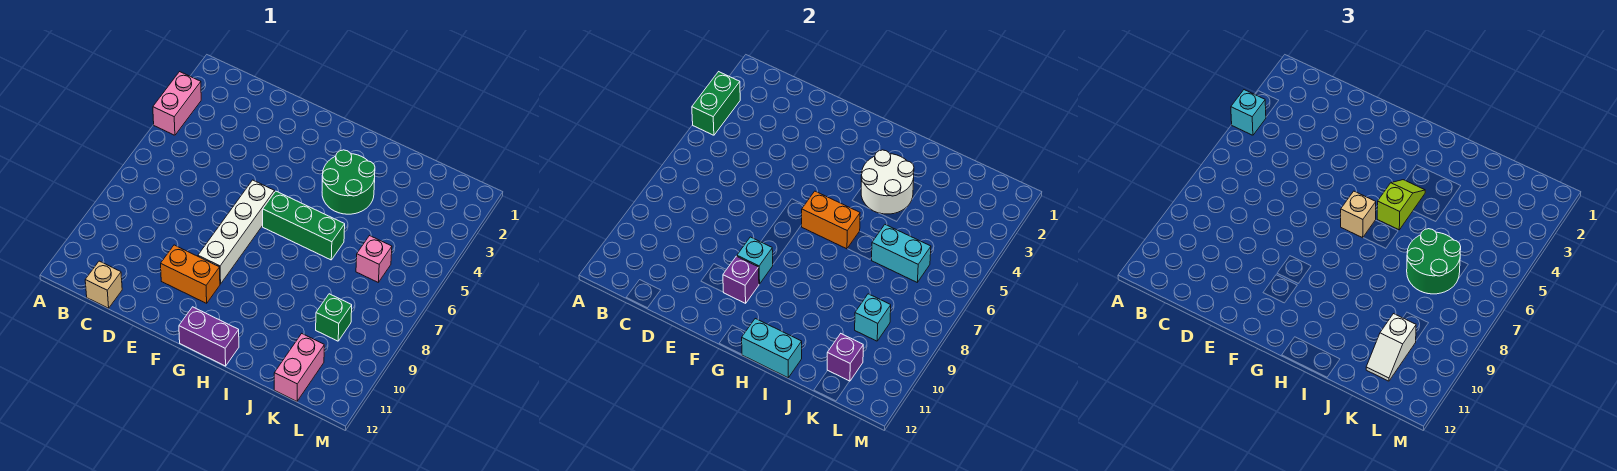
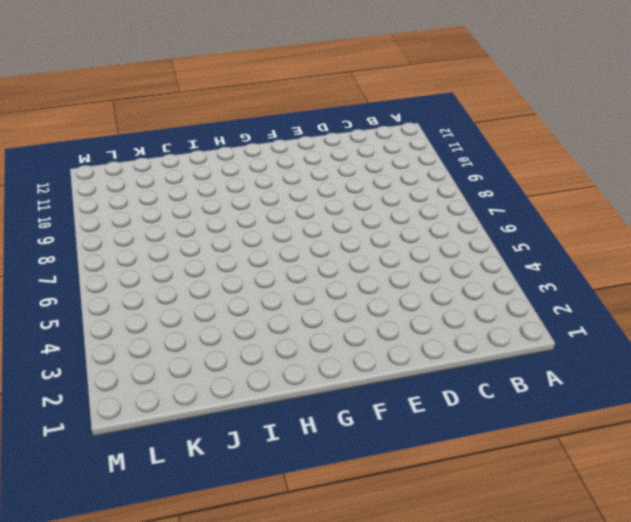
none -> pink brick A3:A4 level 1
none -> tan brick C12 level 1
none -> orange brick E10:F10 level 1

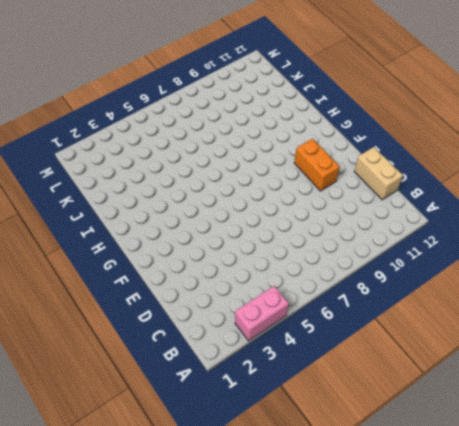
tan brick C12:D12 level 1 -> tan brick C12 level 1
none -> white brick F6:F9 level 1
none -> green brick G6:I6 level 1
none -> purple brick G12:H12 level 1

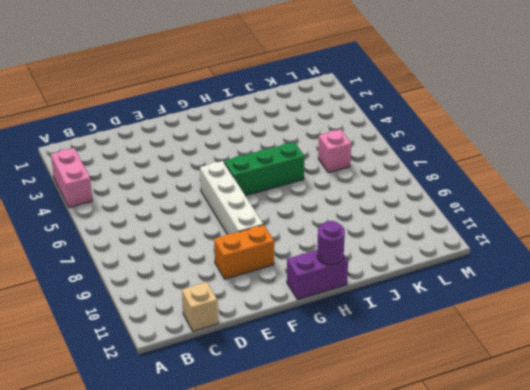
purple round brick H12 level 2 -> cyan brick H12:I12 level 2
none -> green round brick H3:I4 level 1
none -> green brick K9 level 1
none -> pink brick K11:K12 level 1

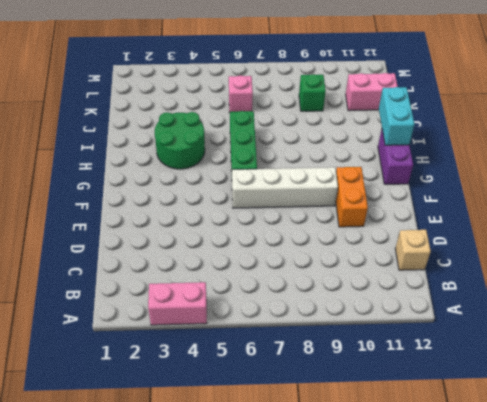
none -> green brick A3:A4 level 2
none -> cyan brick F9 level 2
none -> purple brick F10 level 2

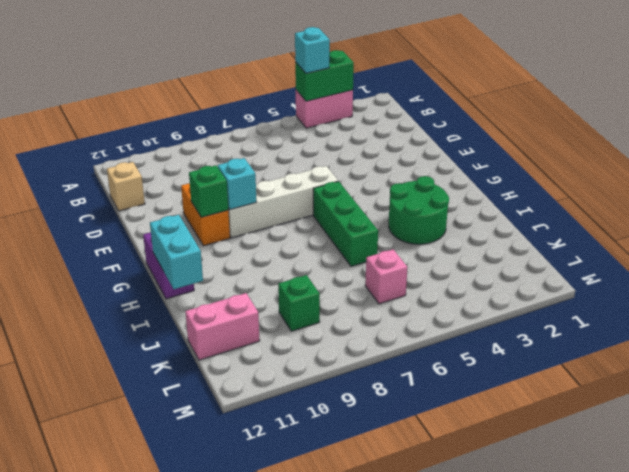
green brick F10 level 2 -> purple brick F10 level 2
none -> orange brick G6:H6 level 2
none -> white round brick H3:I4 level 2
none -> cyan brick J6:K6 level 2

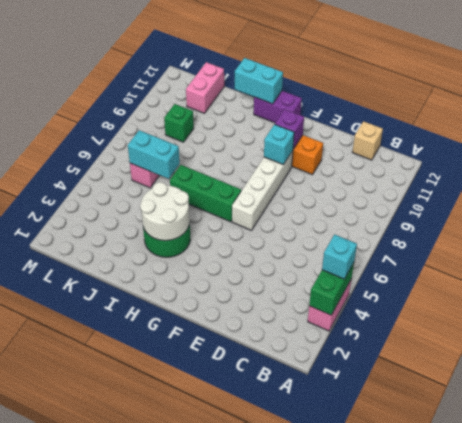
none -> orange brick G6:H6 level 2
none -> cyan brick K9 level 2
none -> purple brick K11 level 2

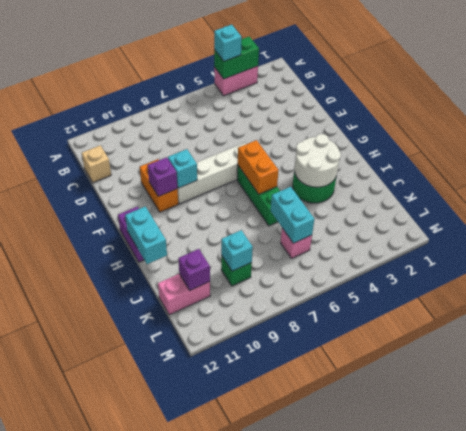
none -> tan brick G6 level 3
none -> lime slope H4:H5 level 3 top 5
none -> green round brick J6:K7 level 3

